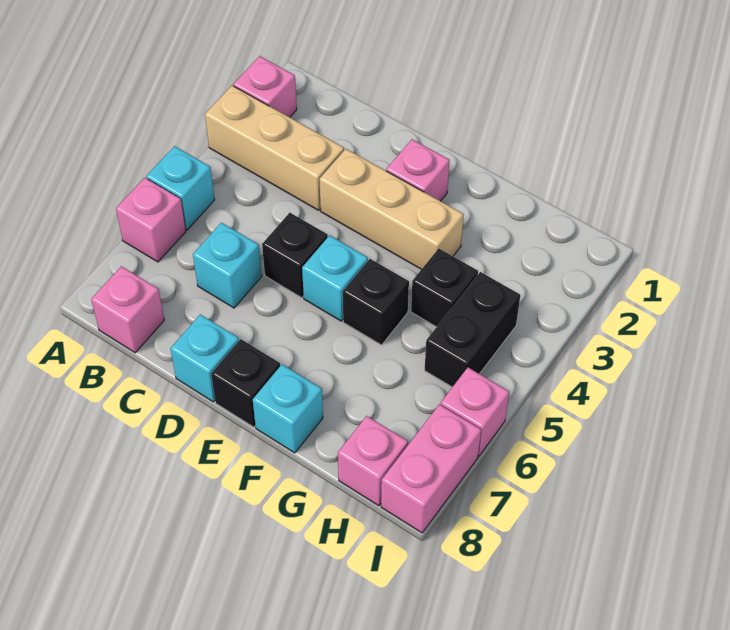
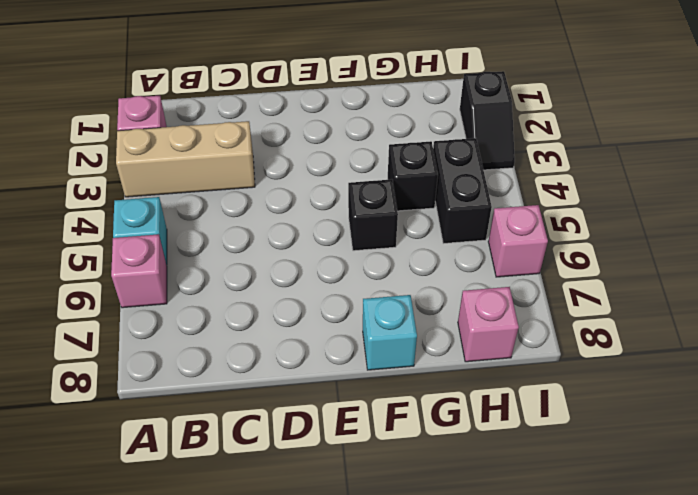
black slope I2:I3 level 1 top 2 -> none
none -> pink brick B8 level 1
none -> cyan brick C6 level 1
none -> tan brick D3:F3 level 1

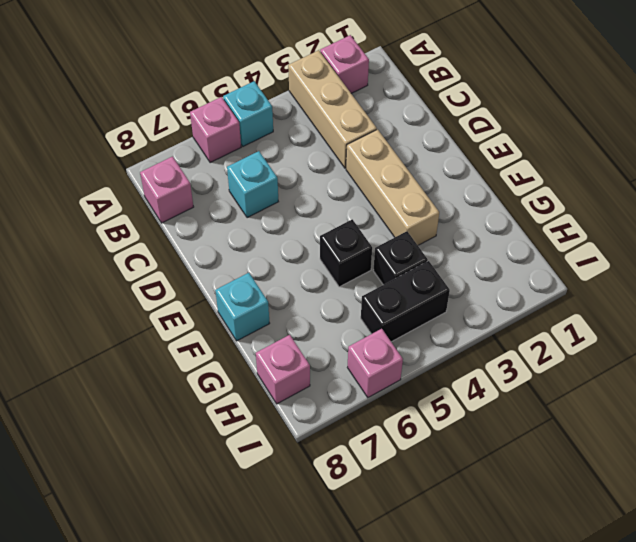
none -> black brick D5 level 1
none -> cyan brick D8 level 1
none -> pink brick E2 level 1

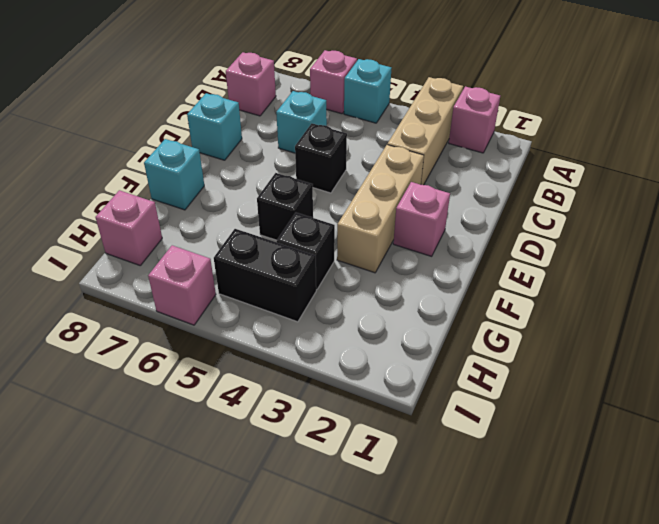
none -> cyan brick E5 level 1
none -> black brick E8 level 1
none -> pink brick I7:I8 level 1

